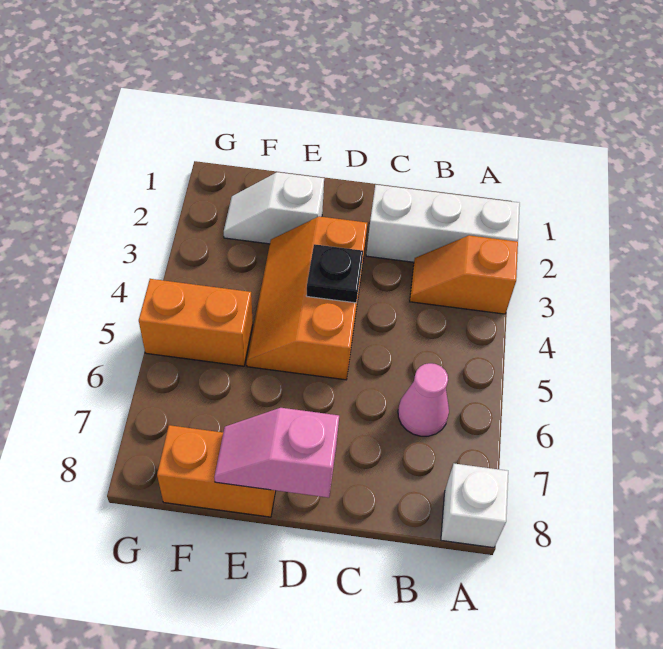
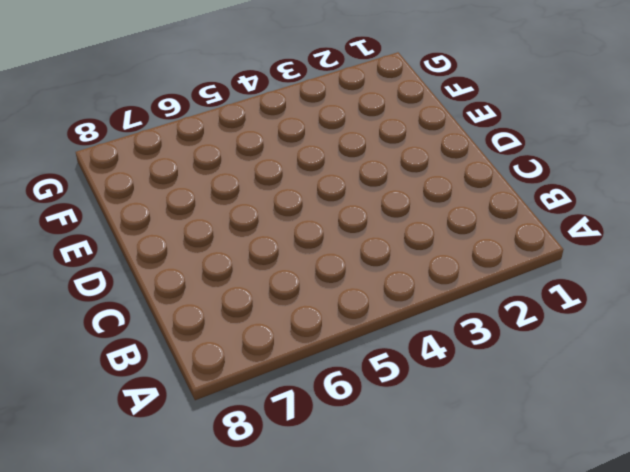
none -> white brick A2:C2 level 1
none -> orange slope A3:B3 level 1 top A

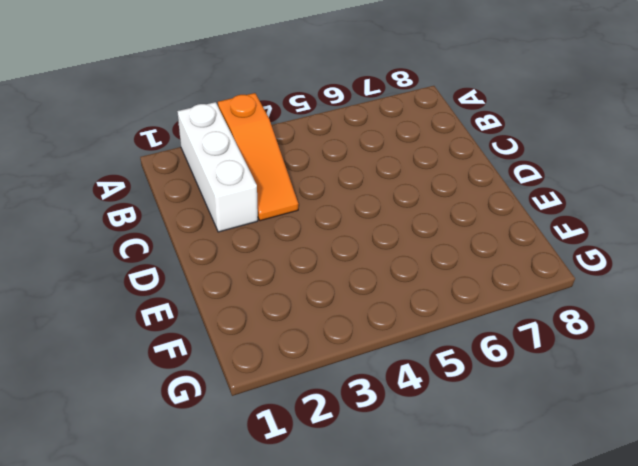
orange slope A3:C3 level 1 top A -> orange slope A3:B3 level 1 top A
none -> white brick A8 level 1
none -> pink cone B6 level 1

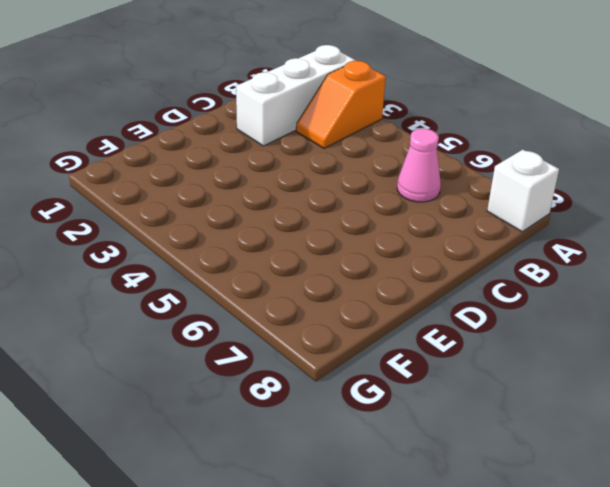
none -> orange slope D3:E5 level 1 top D
none -> white slope E2:F2 level 1 top E

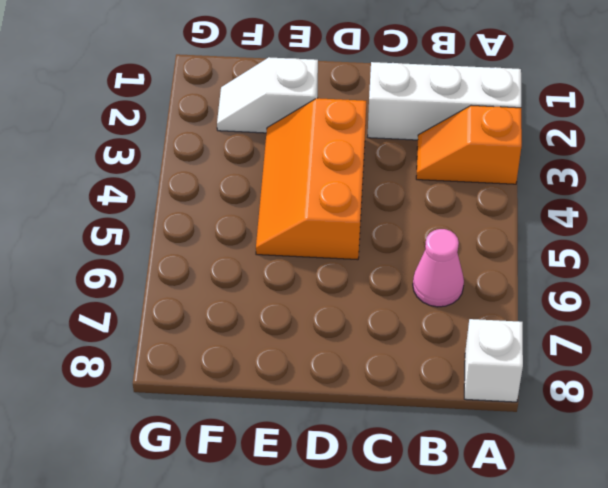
none -> orange brick E8:F8 level 1
none -> orange brick F5:G5 level 1

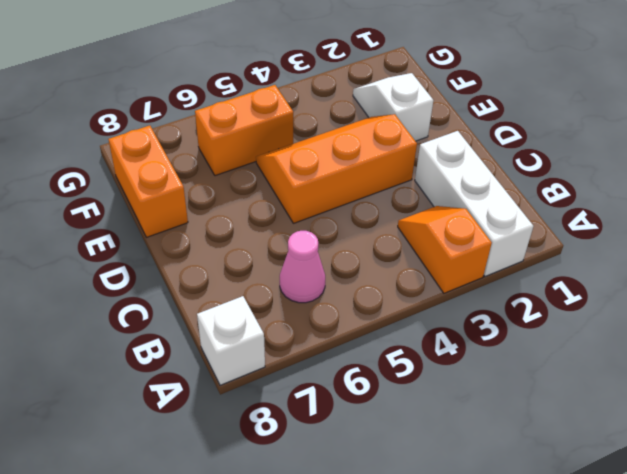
orange brick F5:F6 level 1 -> orange brick F5:G5 level 1
none -> black plate D4 level 2
none -> pink slope D8:E8 level 2 top D

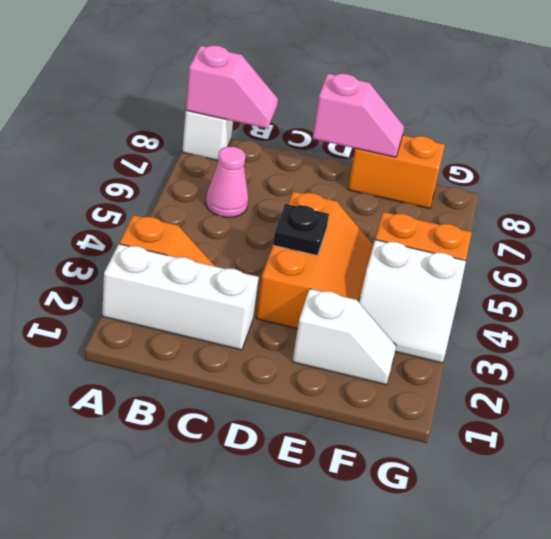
pink slope A8:B8 level 2 top A -> none
white slope F3:G4 level 1 top 4 -> none

